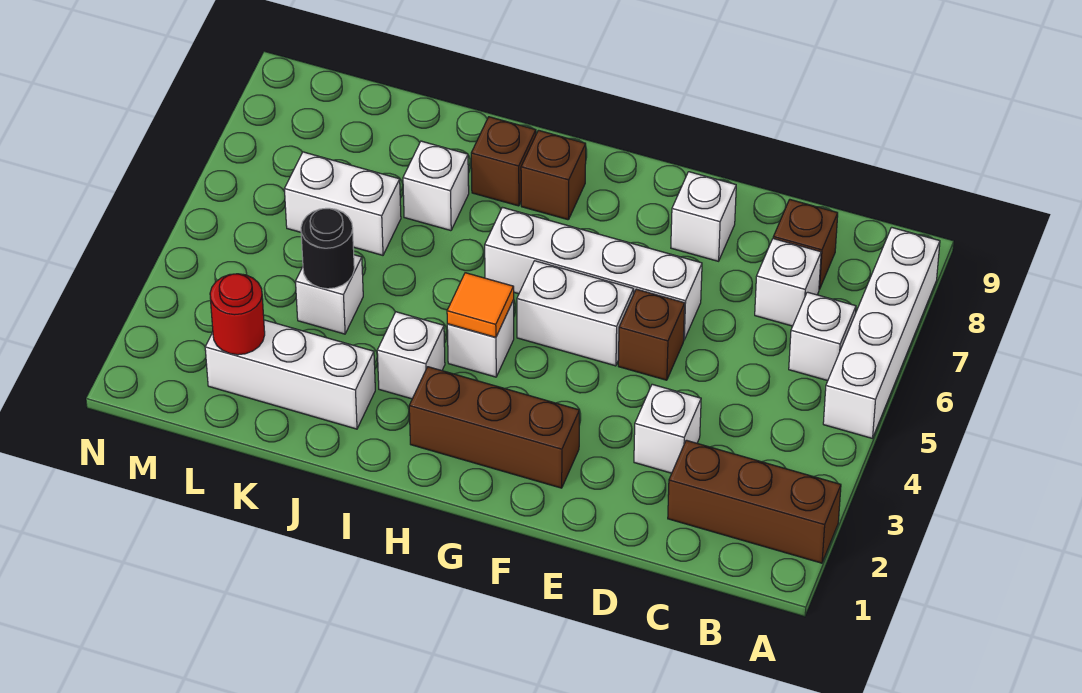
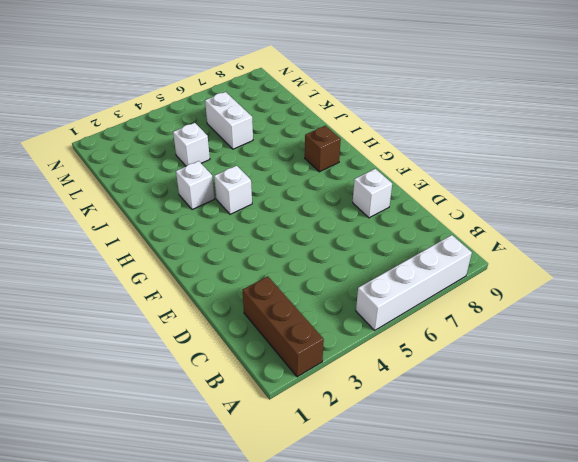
none -> white brick B6 level 1
none -> white brick C7 level 1
none -> brown brick C8 level 1

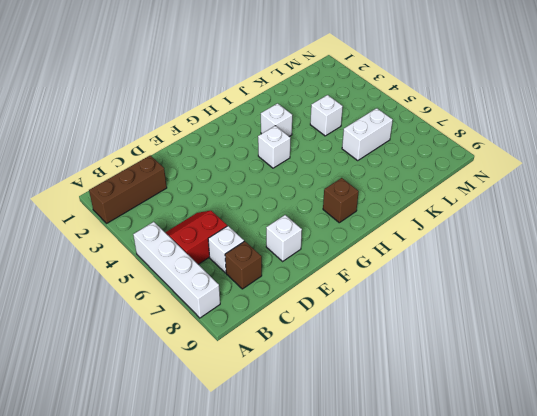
red slope B5:C6 level 1 top 6 -> white brick B6 level 1
none -> white brick D3 level 1
none -> brown brick E5 level 1
none -> white brick E6:H6 level 1

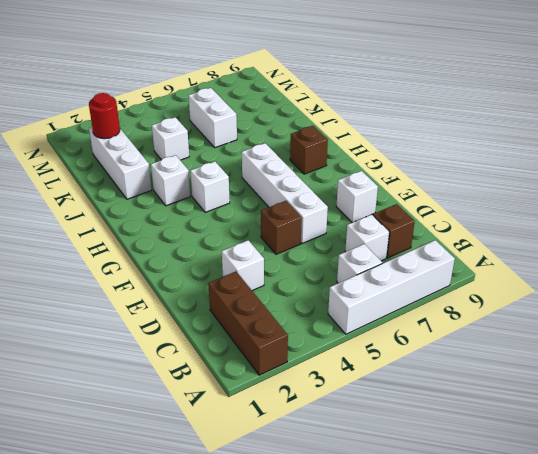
none -> brown brick F2:H2 level 1
none -> white brick F5:G5 level 1
none -> brown brick I8 level 1

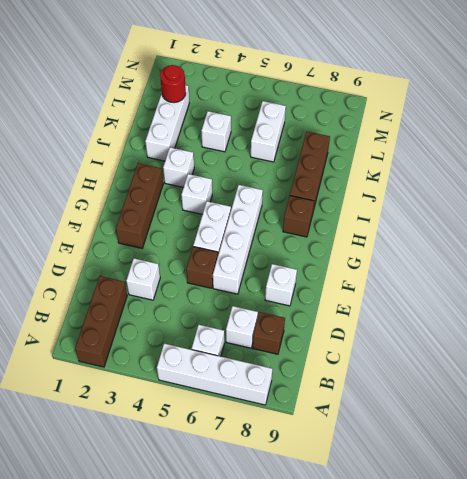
brown brick I8:K8 level 1 -> brown brick I8 level 1
none -> white brick J7 level 1
none -> orange tile H4 level 2
none -> black round brick K4 level 2

